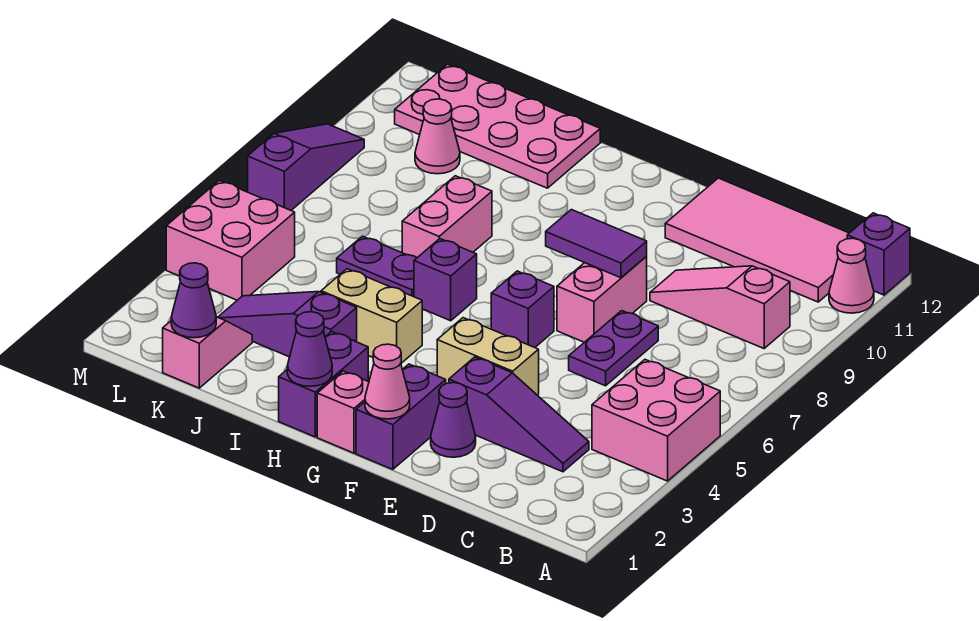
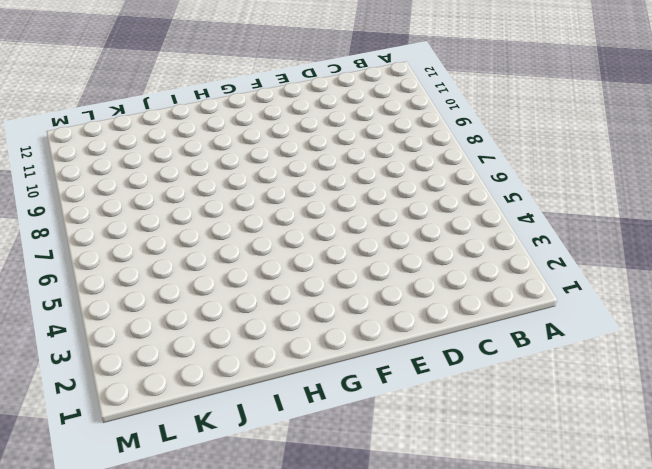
none -> pink brick A4:B5 level 1
none -> pink cone A11 level 1
none -> purple brick A12 level 1

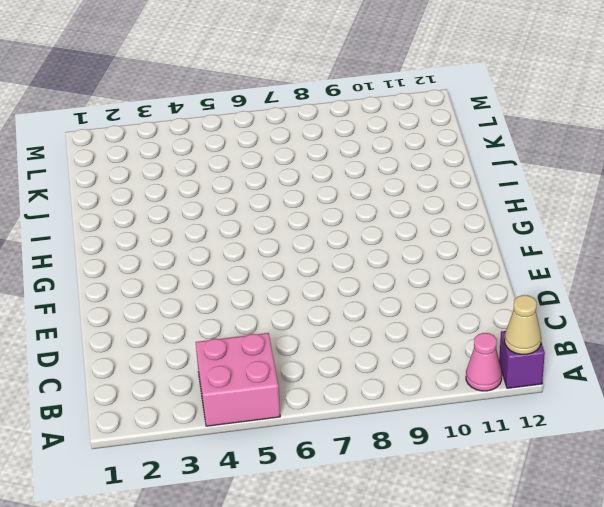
tan cone A12 level 2 -> none
none -> pink slope B9:D9 level 1 top B
none -> pink tile B11:E12 level 1
none -> purple slope C3:E3 level 1 top E

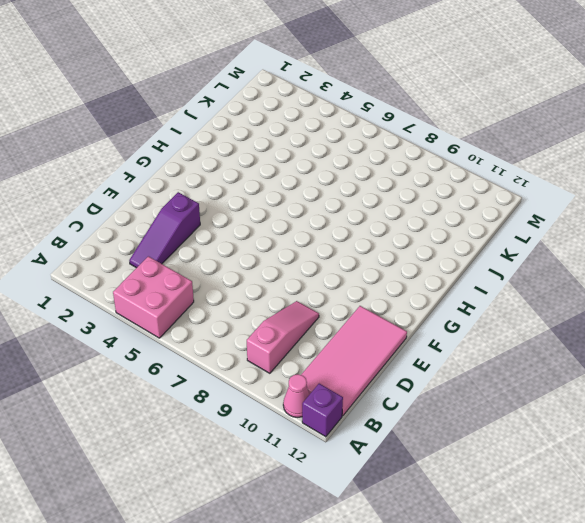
none -> purple plate D6:D7 level 1
none -> purple cone E2 level 1
none -> tan brick E4:F4 level 1

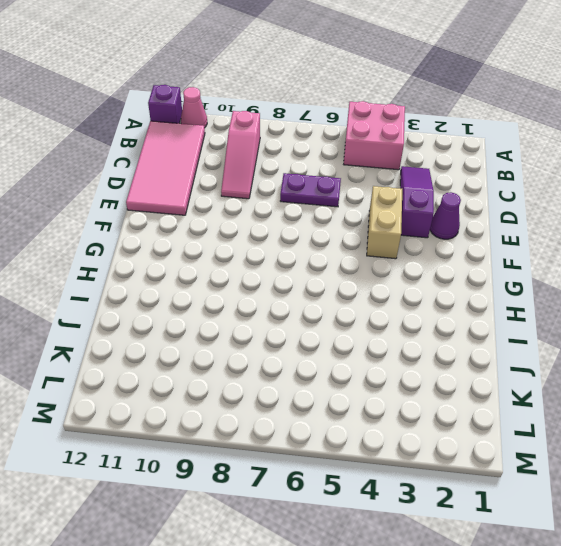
none -> pink brick E7:E8 level 1
none -> purple brick F1:F2 level 1
none -> purple brick F6 level 1

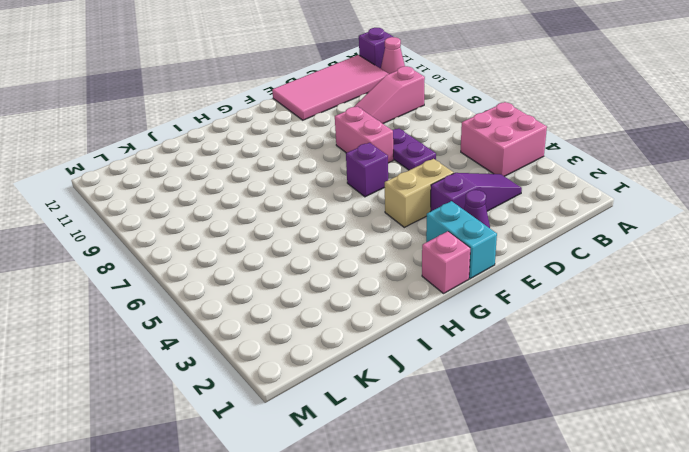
cyan brick F1:F2 level 1 -> purple brick F1:F2 level 1
none -> purple brick H1:H2 level 1
none -> tan brick H4:I4 level 1
none -> purple brick H6 level 1

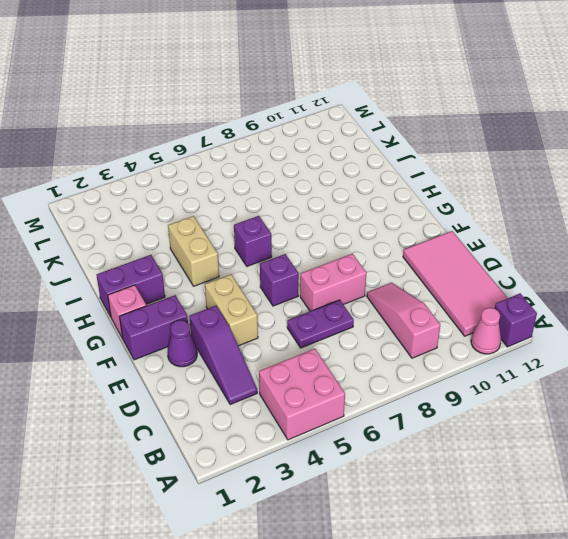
none -> purple slope I3:K3 level 1 top I
none -> purple plate I6:J6 level 1
none -> pink brick I7:I8 level 1

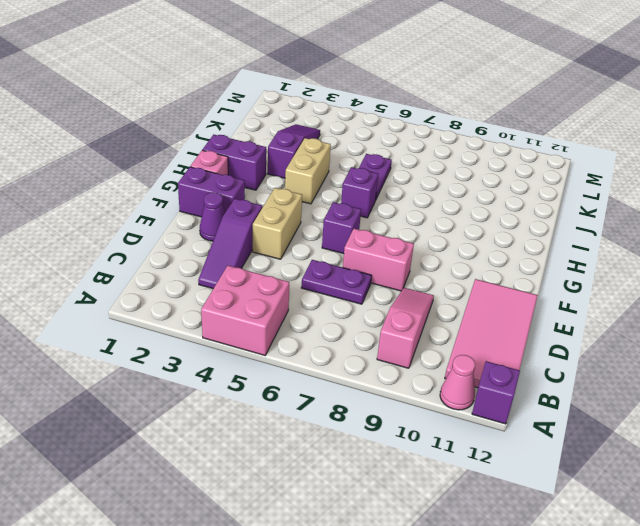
none -> pink brick I7:I8 level 1
none -> pink plate I11:L12 level 1
none -> pink slope K1:K2 level 1 top 1

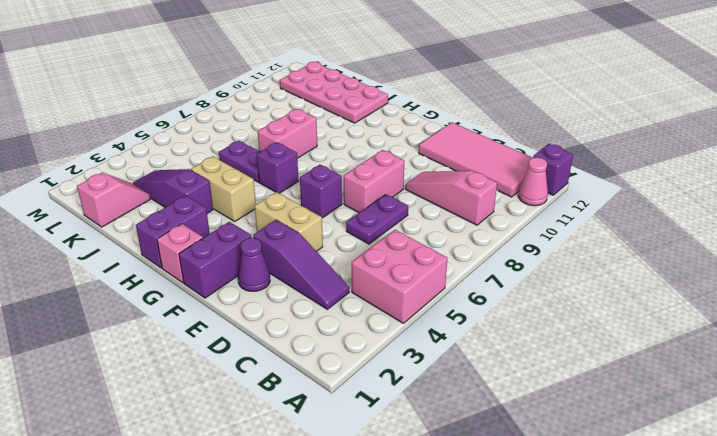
none -> pink cone K10 level 1
none -> pink brick L4:M5 level 1
none -> purple slope M7:M9 level 1 top 7

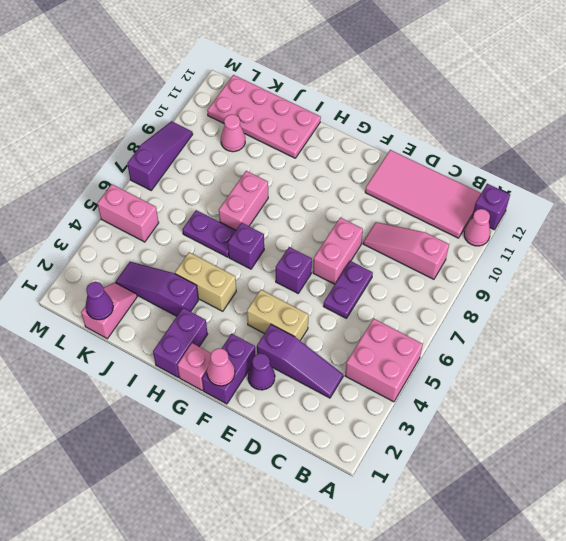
pink brick L5:M5 level 1 -> pink brick L4:M5 level 1
none -> purple tile E8:F8 level 2
none -> purple cone H1 level 2

